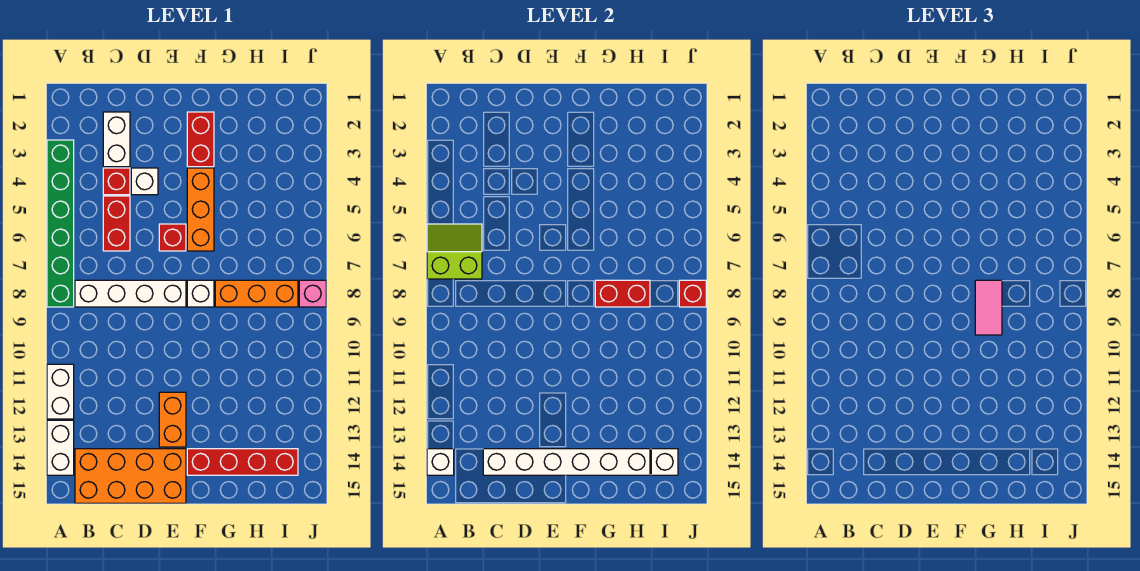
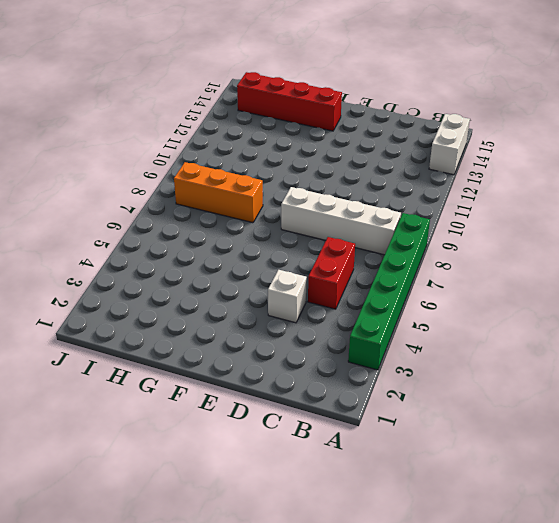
none -> white brick A11:A12 level 1
none -> orange brick B14:E15 level 1
none -> white brick C2:C3 level 1

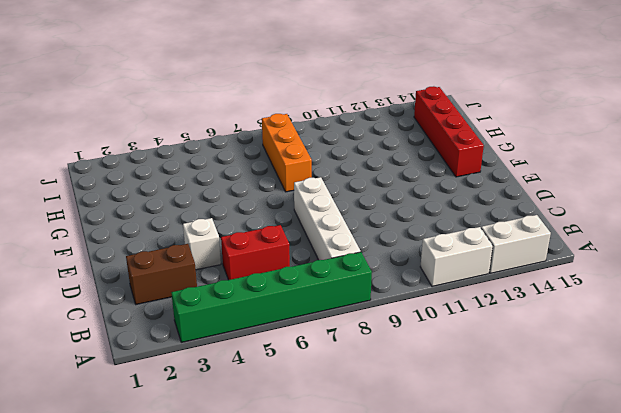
brown brick C2:C3 level 1 -> white brick C2:C3 level 1
none -> orange brick B14:E15 level 1
none -> red brick C4 level 1
none -> red brick E6 level 1

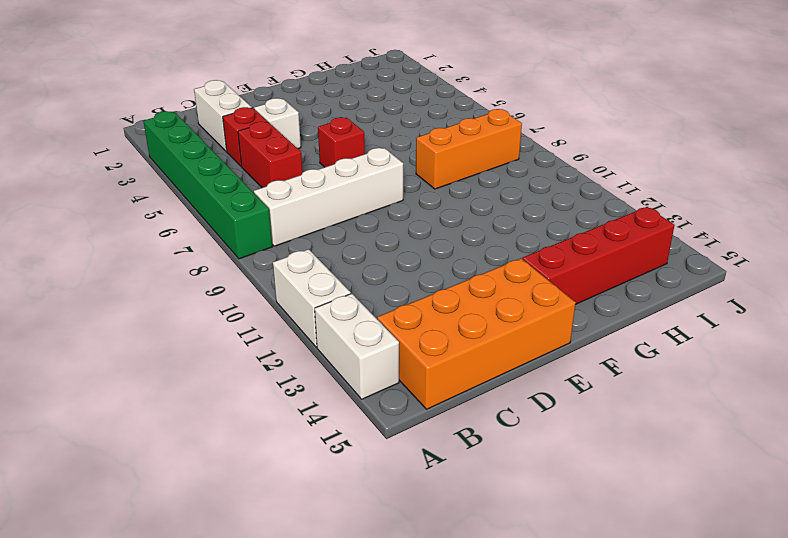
none -> orange brick E12:E13 level 1
none -> red brick F2:F3 level 1
none -> orange brick F4:F6 level 1

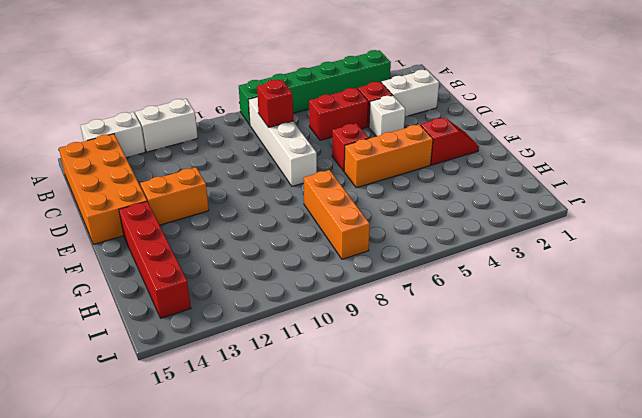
red brick C8 level 2 -> red brick J8 level 2
red slope F2:F3 level 1 top 3 -> red brick F2:F3 level 1
none -> white brick F8 level 1
none -> pink brick J8 level 1
none -> lime slope A6:B7 level 2 top 7

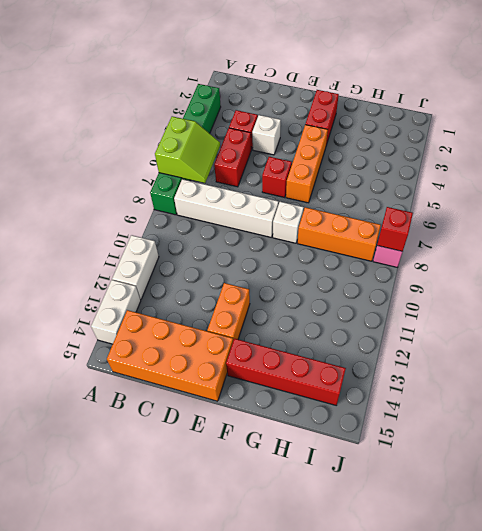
lime slope A6:B7 level 2 top A -> lime slope A6:B7 level 2 top 7
none -> white brick C2:C3 level 1
none -> white brick A14 level 2
none -> white brick C14:H14 level 2

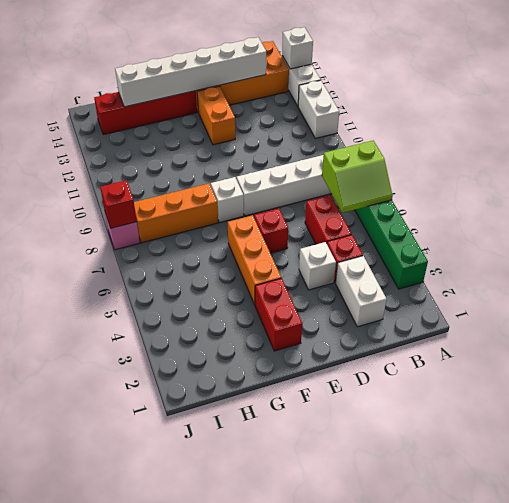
none -> red brick G8:H8 level 2
none -> white brick I14 level 2
none -> pink tile G8:G9 level 3

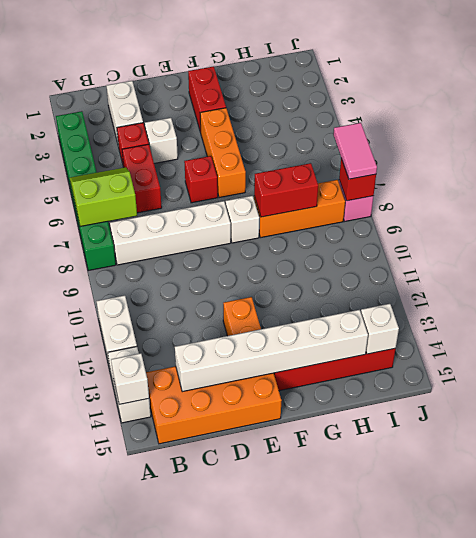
pink tile J7:J8 level 3 -> pink tile G8:G9 level 3

